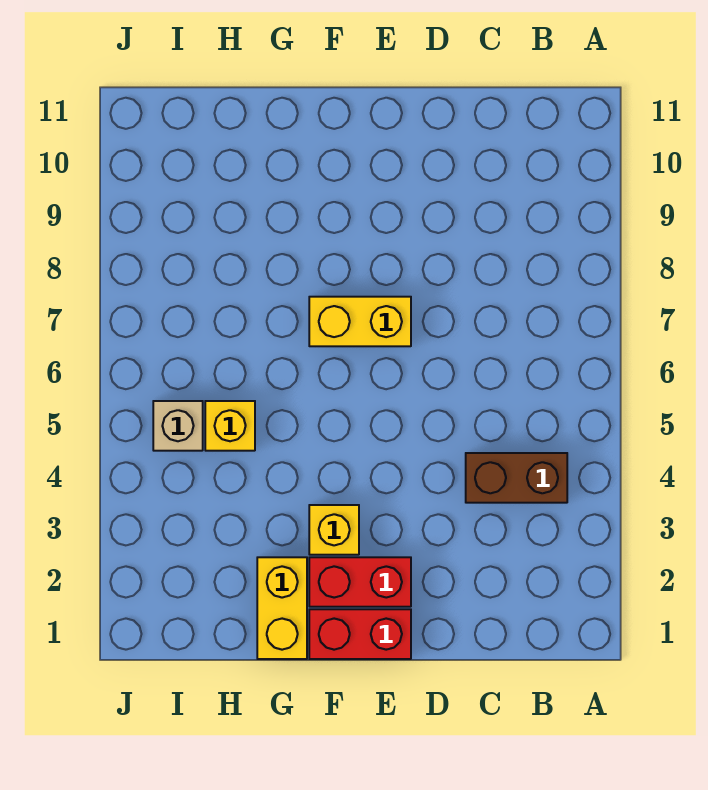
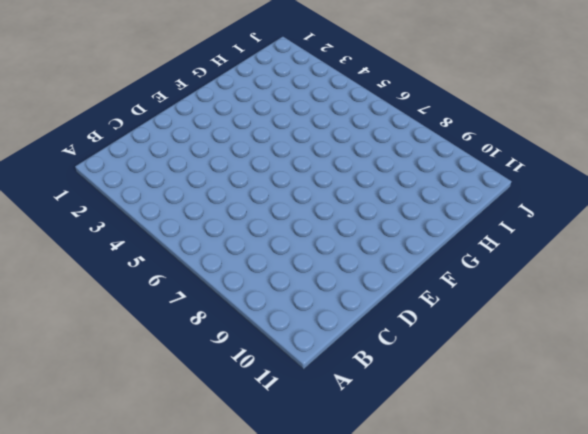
none -> brown brick B4:C4 level 1
none -> red brick E1:F1 level 1

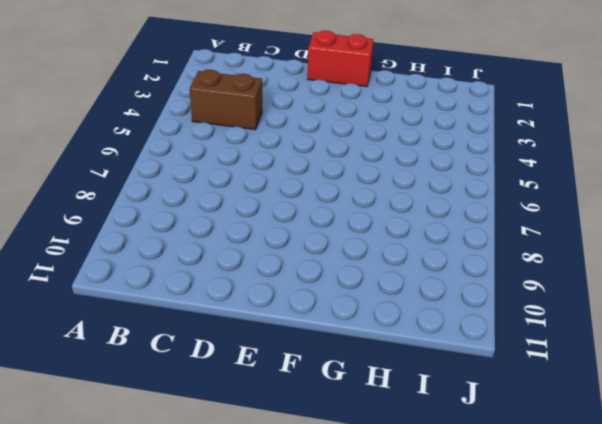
none -> red brick E2:F2 level 1
none -> yellow brick E7:F7 level 1

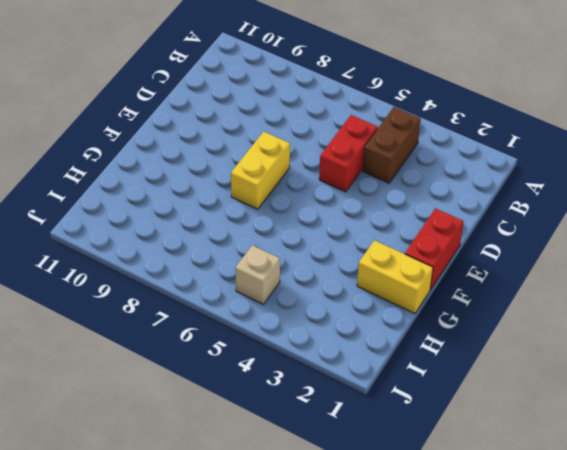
red brick C5:D5 level 1 -> red brick E2:F2 level 1
none -> yellow brick F3 level 1
none -> yellow brick H5 level 1

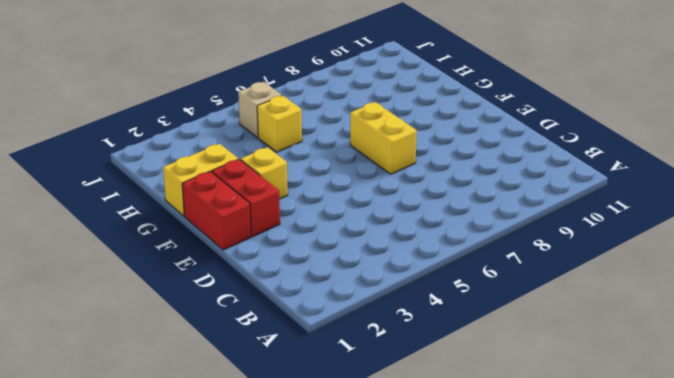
none -> brown brick B4:C4 level 1

